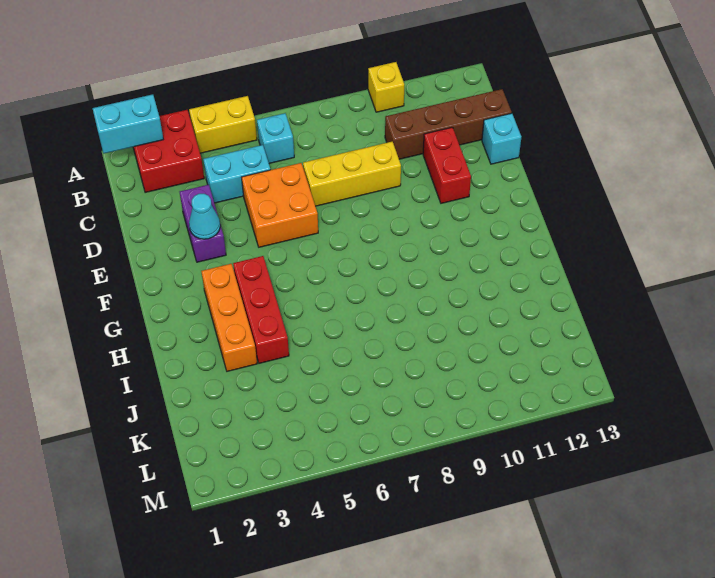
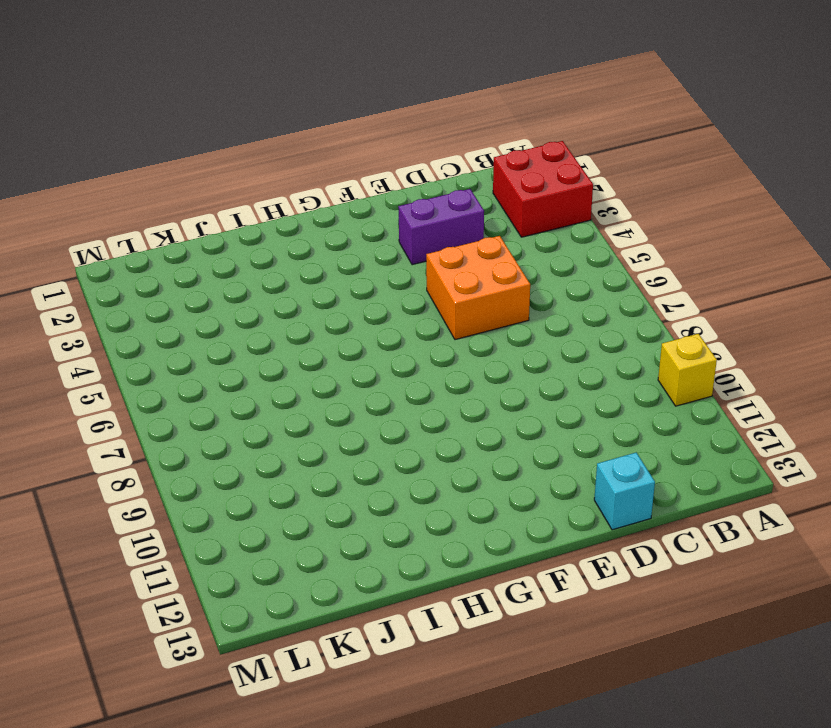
none -> yellow brick A4:A5 level 1
none -> cyan brick B6 level 1
none -> cyan brick C4:C5 level 1

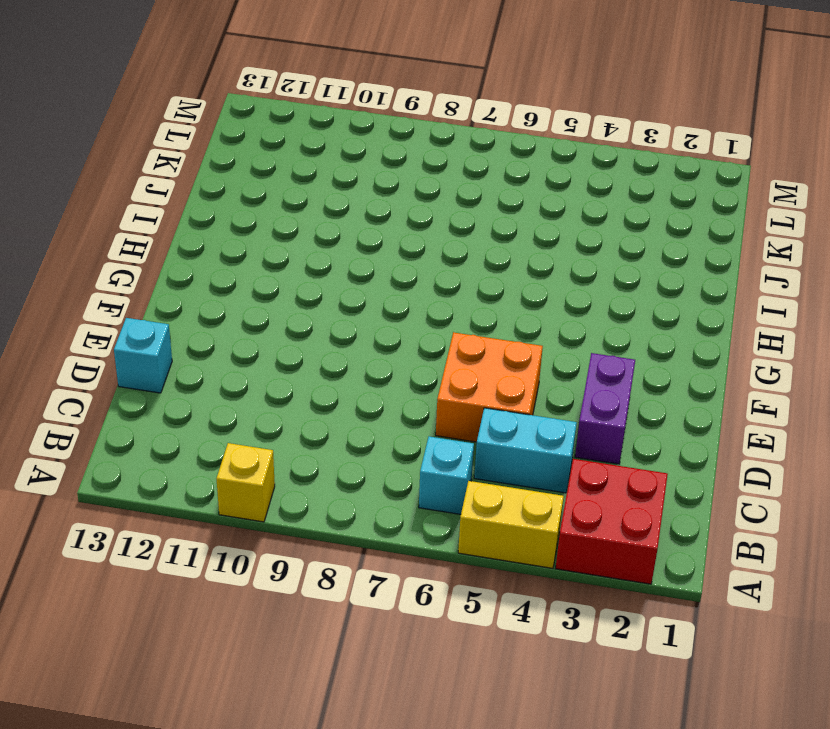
none -> brown brick C10:C13 level 1
none -> yellow brick D7:D9 level 1
none -> red brick D11:E11 level 1

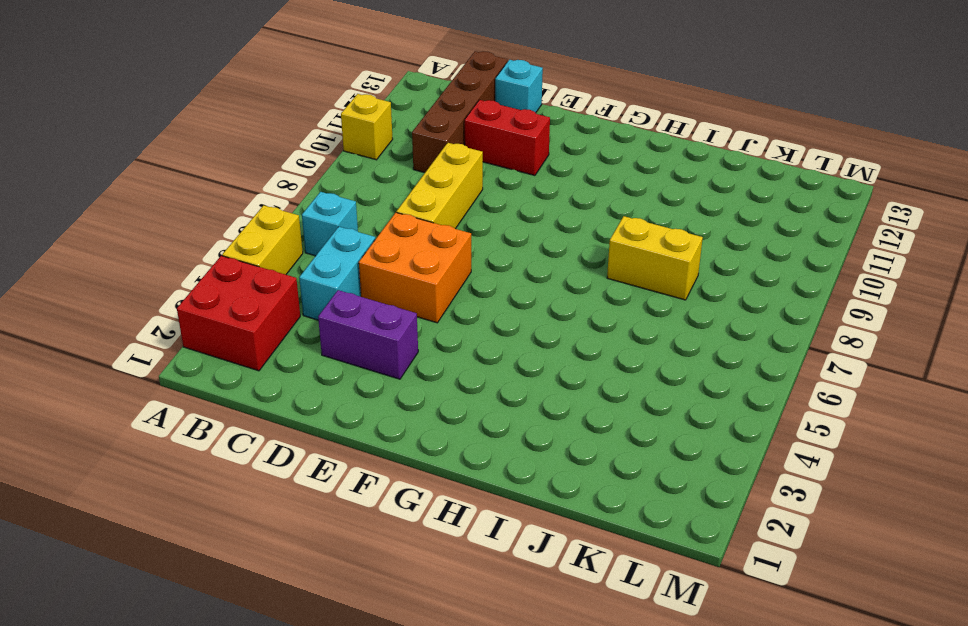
yellow brick I8:J8 level 1 -> none
none -> orange brick G3:I3 level 1
none -> red brick G4:I4 level 1
none -> cyan brick A1:A2 level 2

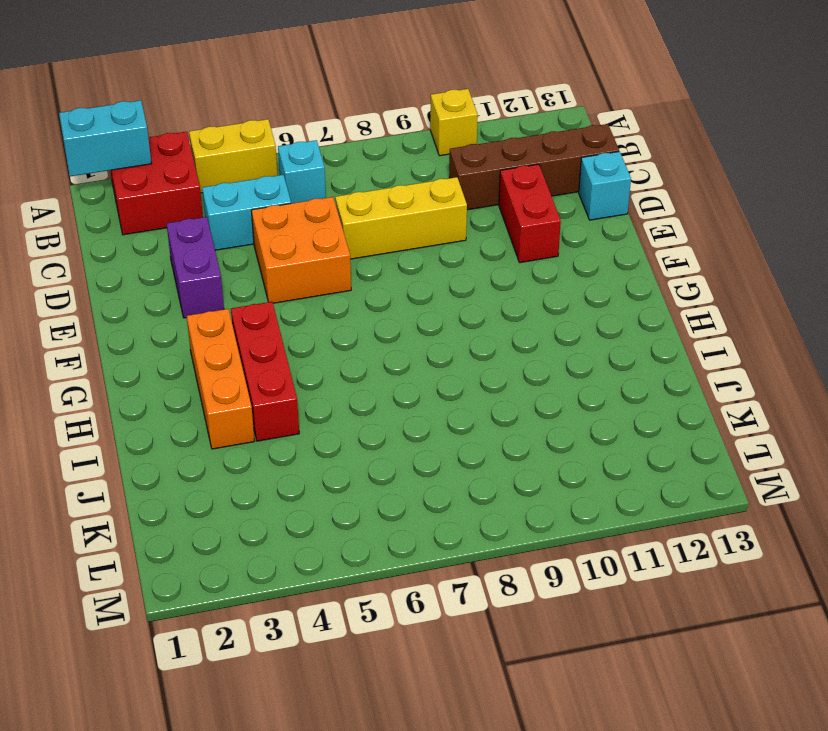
none -> cyan cone E3 level 2

